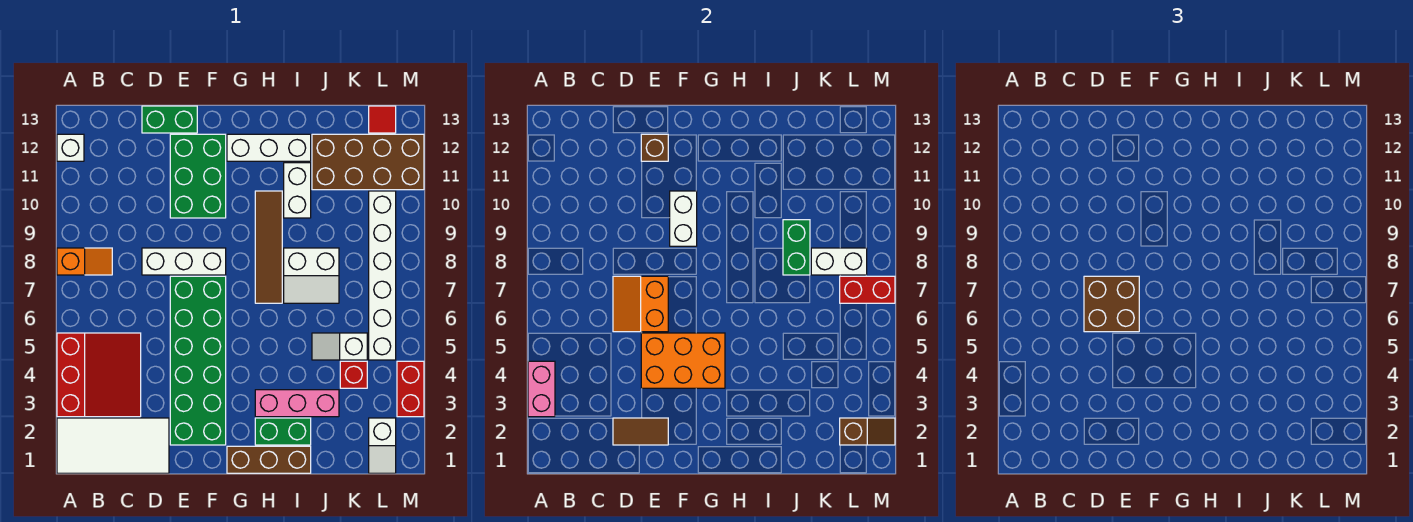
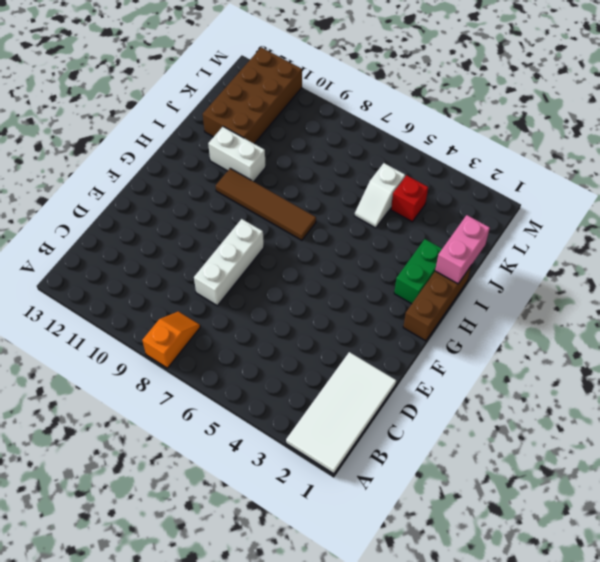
pink brick I1:J1 level 2 -> pink brick A3:A4 level 2
none -> red slope A3:C5 level 1 top A
none -> white brick A12 level 1
none -> green brick D13:E13 level 1
none -> green brick E2:F7 level 1

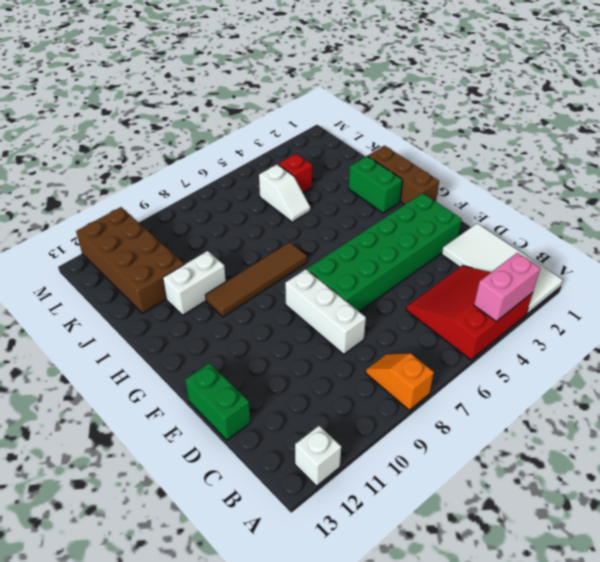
none -> green brick E10:F12 level 1
none -> white brick G12:I12 level 1
none -> pink brick H3:J3 level 1
none -> white slope I7:J8 level 1 top 8

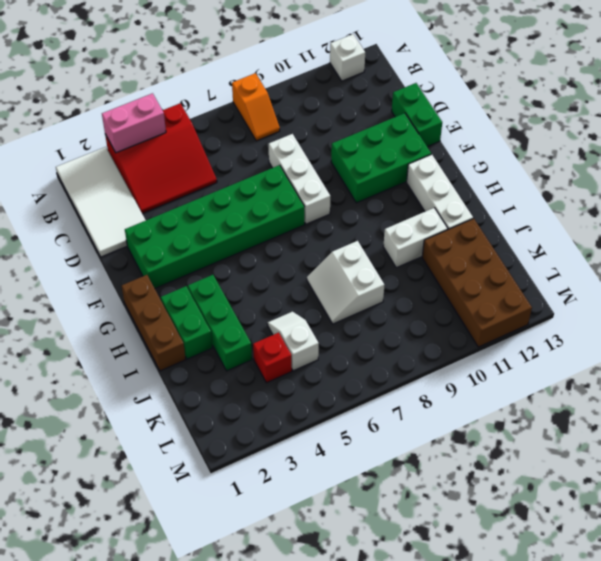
green brick H3:J3 level 1 -> pink brick H3:J3 level 1
none -> brown tile H7:H10 level 1
none -> white slope L1:L2 level 1 top 2
none -> white brick L5:L10 level 1
none -> red tile L13 level 1

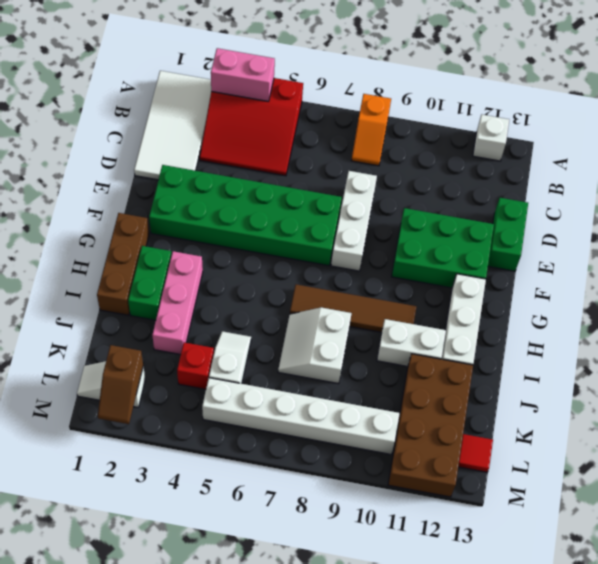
none -> red brick M3:M4 level 1
none -> brown tile D2:E2 level 2
none -> orange slope D6:E7 level 2 top E
none -> orange brick E4:G5 level 2

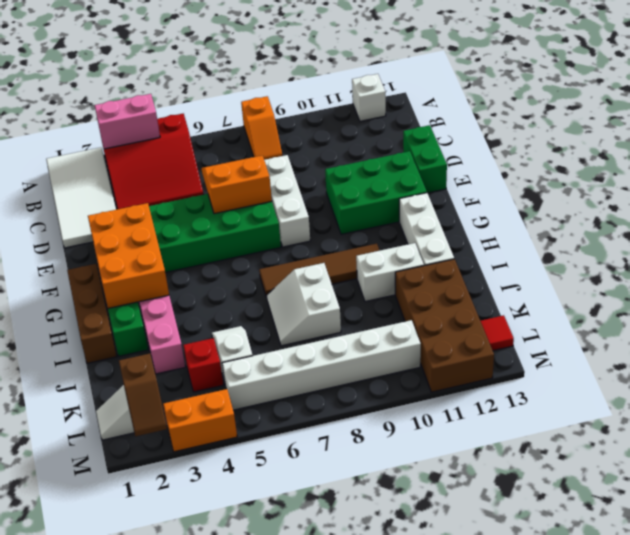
orange brick F2:H3 level 2 -> orange brick E4:G5 level 2
orange brick M3:M4 level 1 -> red brick M3:M4 level 1
none -> brown tile D2:E2 level 2
none -> brown brick E12 level 2
none -> white brick F9:F10 level 2
none -> green brick J8:J9 level 2

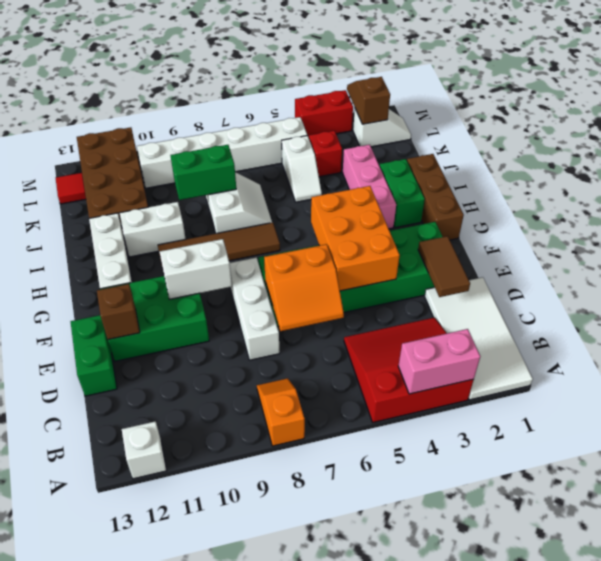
none -> white brick K8:L8 level 2
none -> red brick L7:M7 level 2
none -> brown brick D6:E7 level 3

